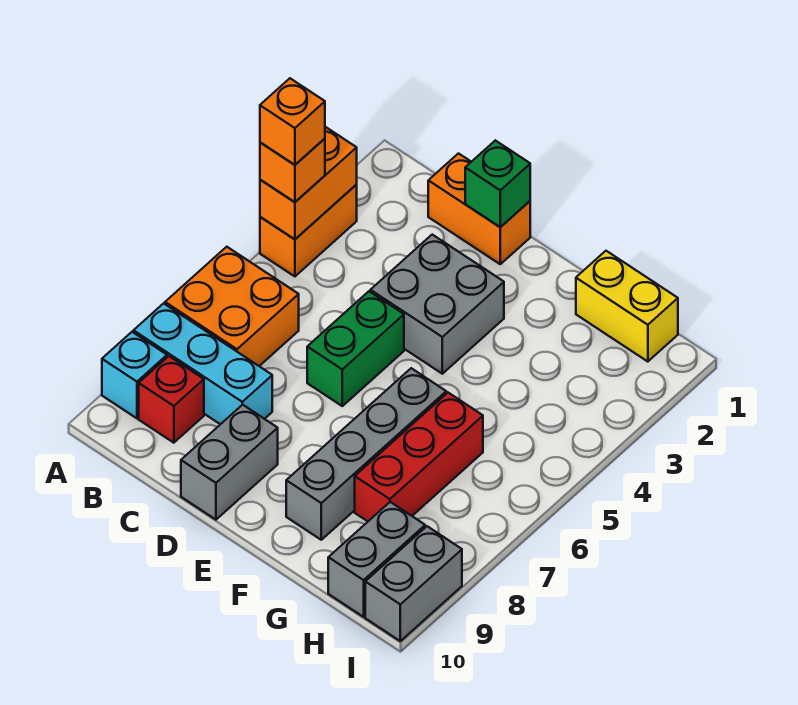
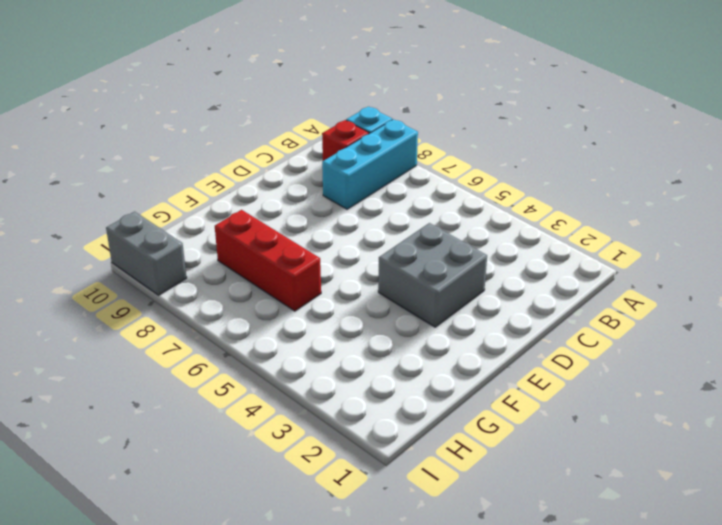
none -> orange brick A3:A4 level 1
none -> orange brick A6:B7 level 1
none -> orange brick C1:D1 level 1

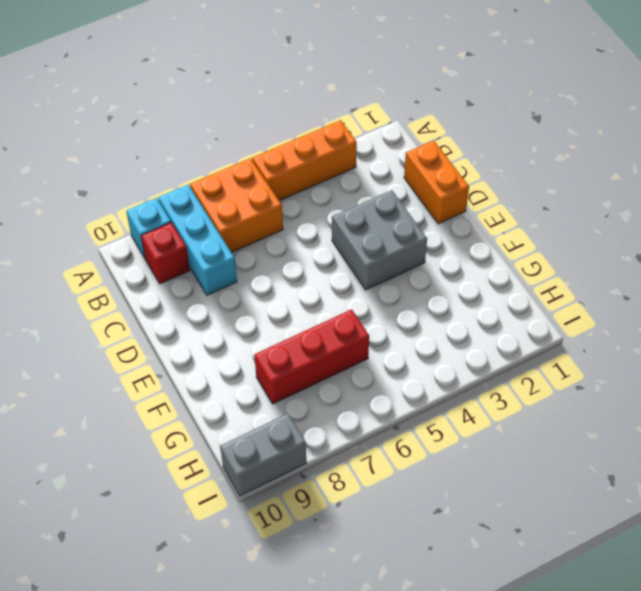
orange brick A3:A5 level 1 -> orange brick A3:A4 level 1
none -> green brick D5:D6 level 1
none -> grey brick D9:D10 level 1
none -> grey brick F6:F9 level 1

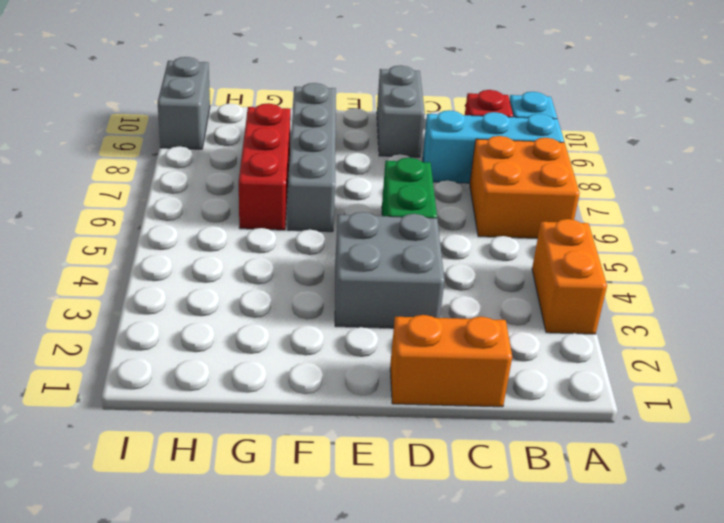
none -> yellow brick G1:H1 level 1
none -> grey brick H9:H10 level 1
none -> orange brick A3:A4 level 2

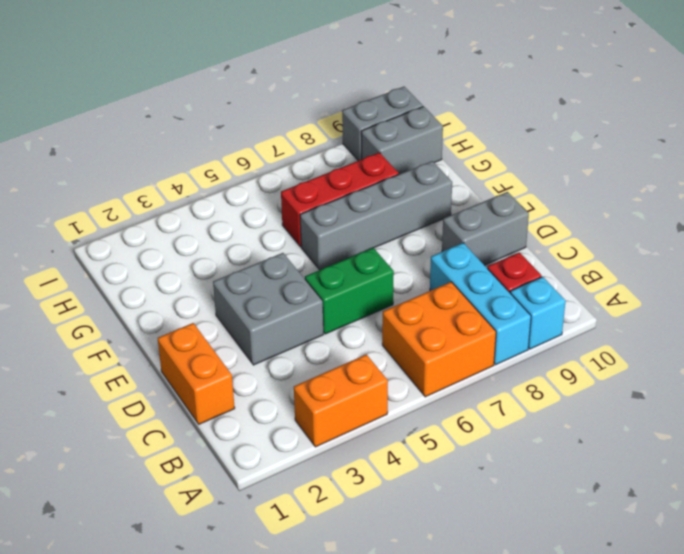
none -> yellow brick G1:H1 level 1
none -> orange brick A3:A4 level 2
none -> green brick D1 level 2

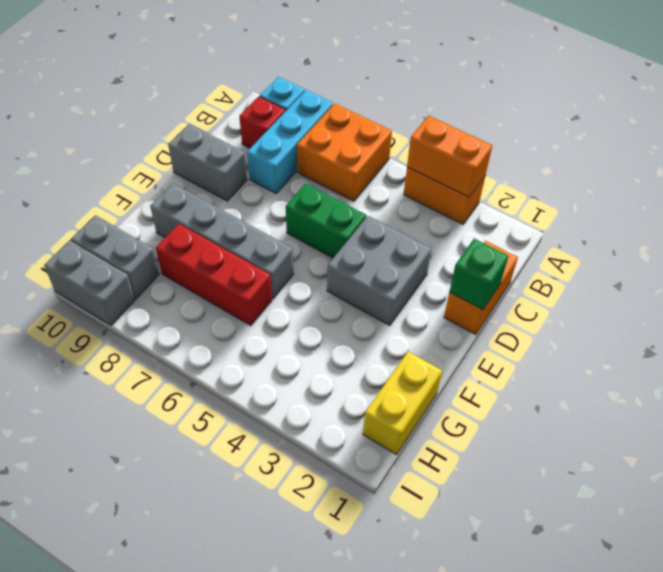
none -> orange brick A4 level 3
none -> orange brick A4 level 4

